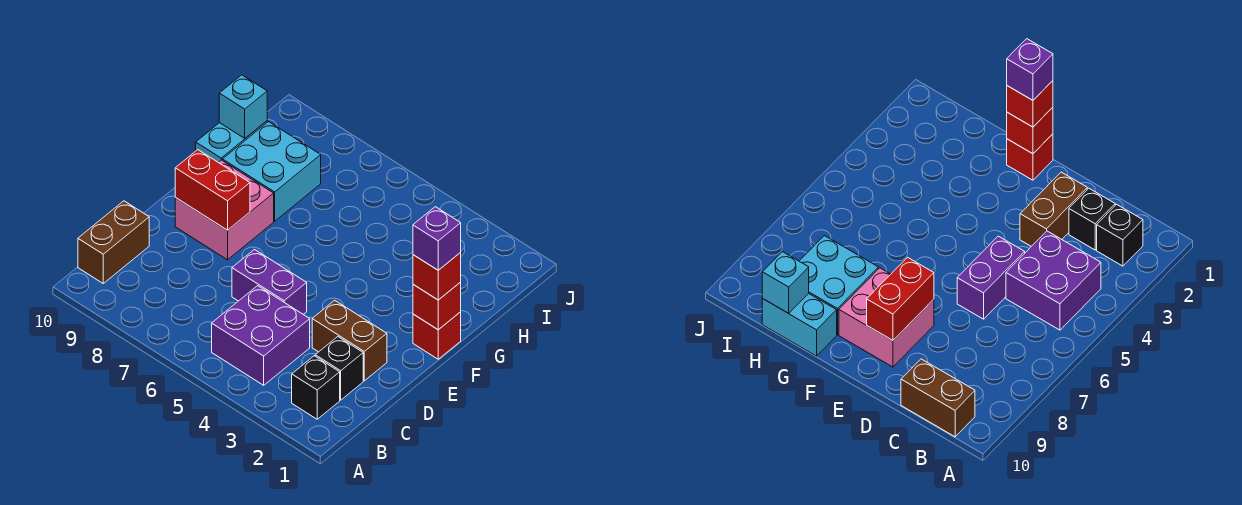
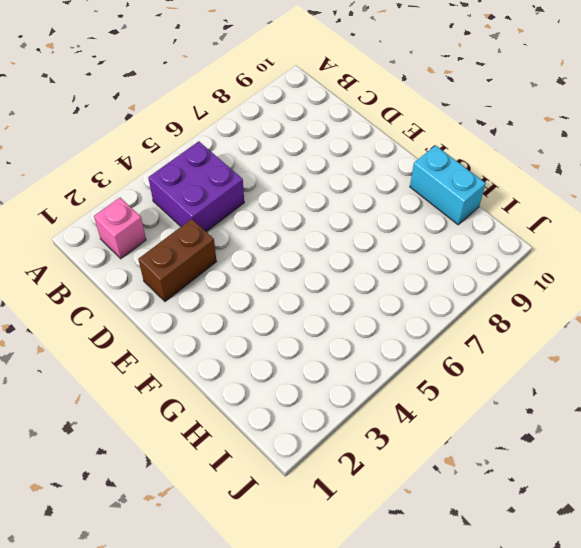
pink brick B2 level 1 -> black brick B2 level 1
none -> brown brick B10:C10 level 1
none -> black brick C2 level 1
none -> purple brick D5:D6 level 1

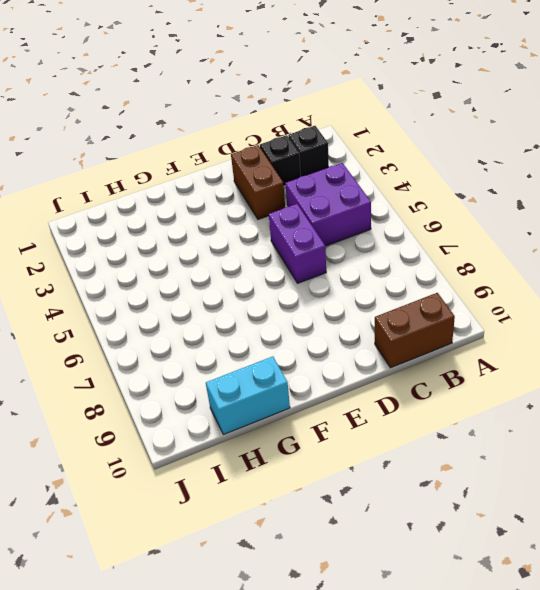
none -> pink brick E8:F9 level 1
none -> red brick F1 level 1
none -> cyan brick G8:H9 level 1

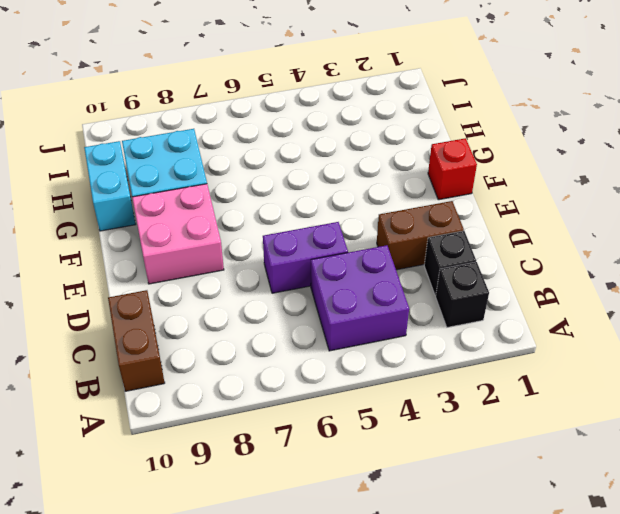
none -> red brick E8:E9 level 2
none -> red brick F1 level 2
none -> cyan brick H10 level 2

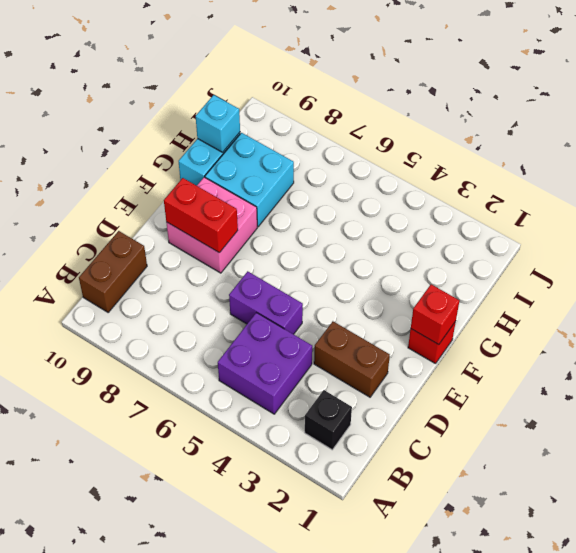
none -> black brick C2 level 1
none -> red brick F1 level 3
none -> purple brick F1 level 4

